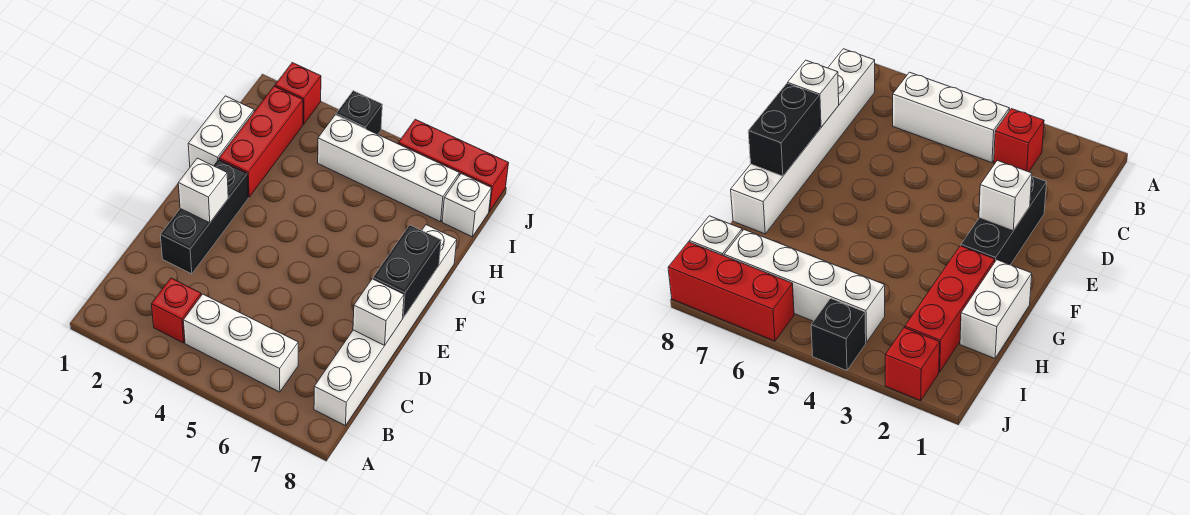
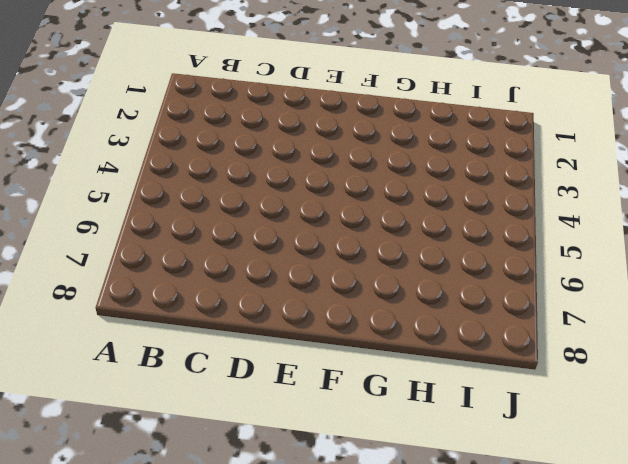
none -> red brick B3 level 1
none -> white brick B4:B6 level 1
none -> white brick B8:G8 level 1

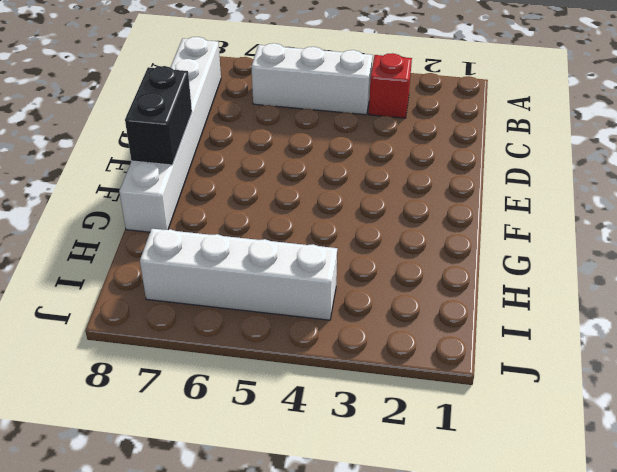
none -> black brick D2:F2 level 1
none -> white brick G1:H1 level 1
none -> red brick G2:I2 level 1

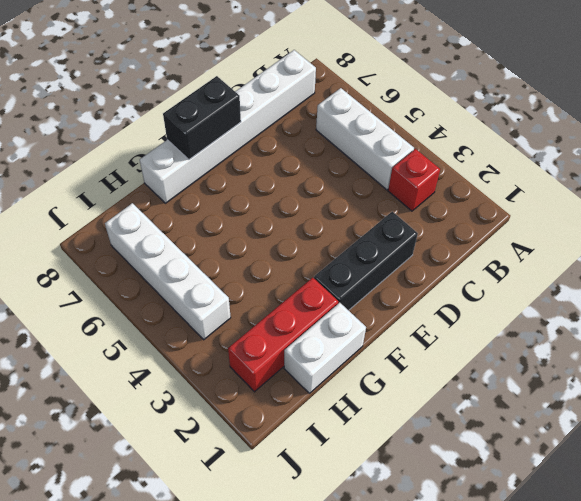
none -> white brick I8 level 1
none -> red brick J2 level 1
none -> black brick J4 level 1

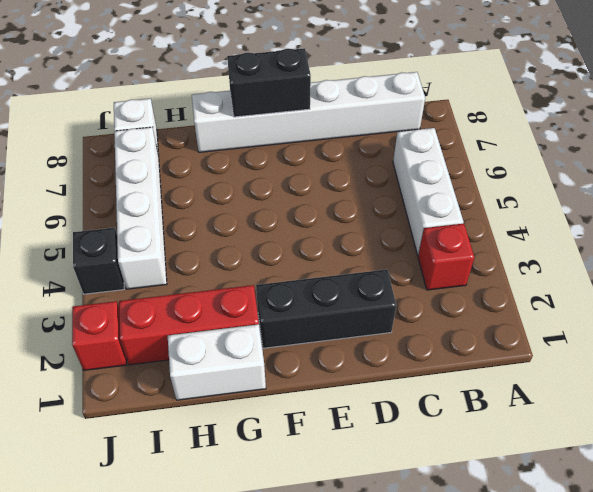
none -> red brick J6:J8 level 1
none -> white brick D8 level 2
none -> white brick E2 level 2

